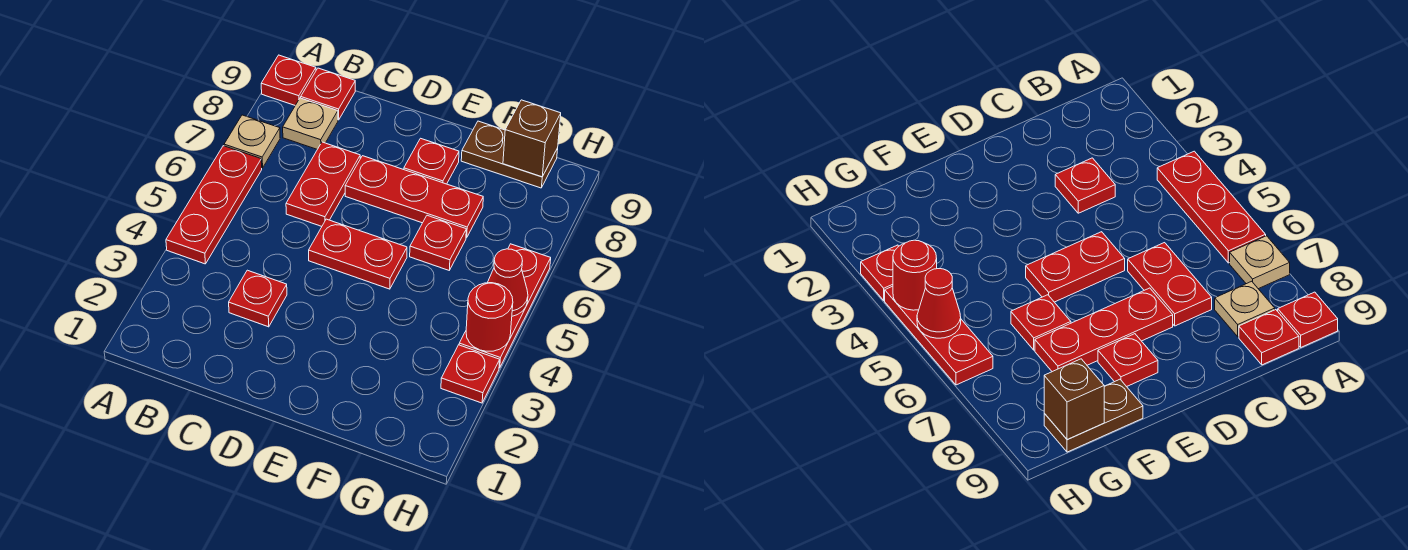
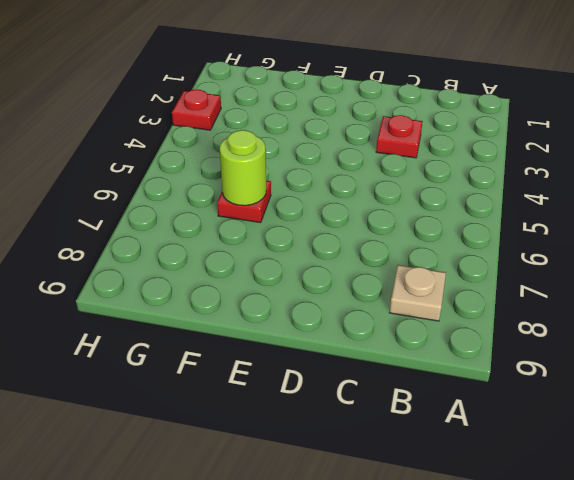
lime round brick F6 level 2 -> none
none -> red plate A4:A6 level 1
none -> tan plate A7 level 1
none -> red plate A9 level 1

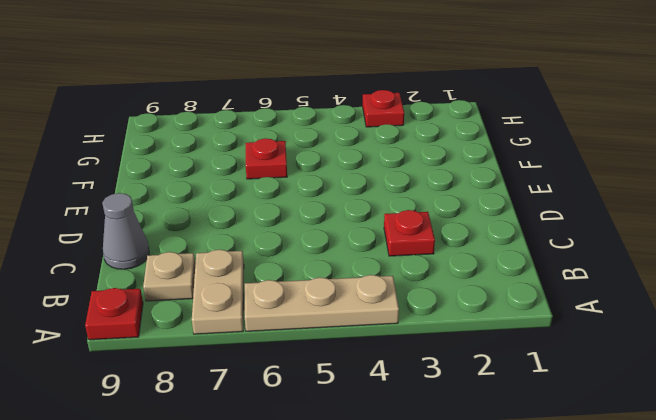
tan plate A4:A6 level 1 -> red plate A4:A6 level 1
tan plate A7:B7 level 1 -> tan plate A7 level 1
grey cone C9 level 1 -> none
none -> red plate B9 level 1
none -> red plate C6:C7 level 1
none -> red plate D5:E5 level 1

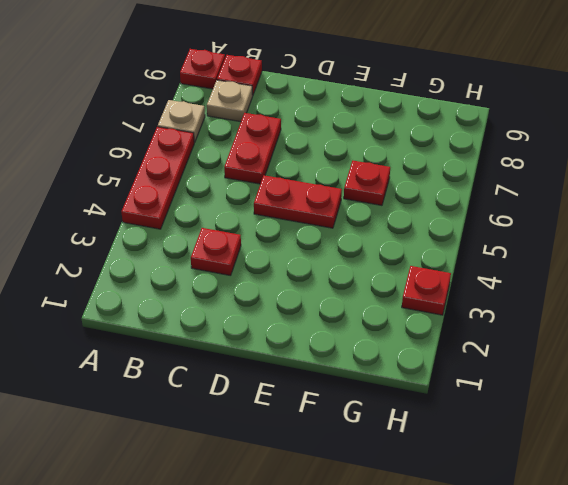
none -> red plate D7:F7 level 1
none -> red plate E8 level 1
none -> brown plate F9:G9 level 1

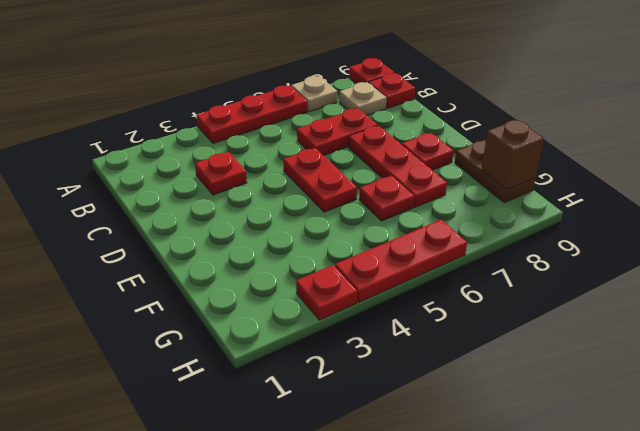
none -> red round brick H4 level 2
none -> red cone H5 level 2

